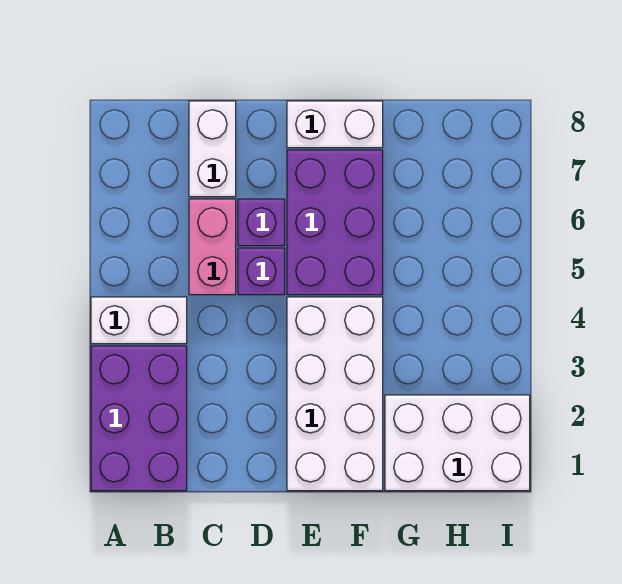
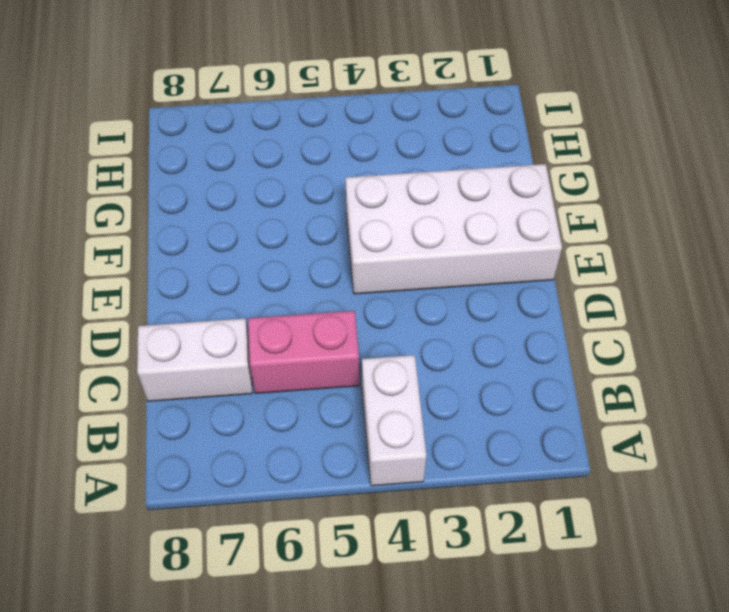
none -> purple brick A1:B3 level 1
none -> purple brick D5 level 1

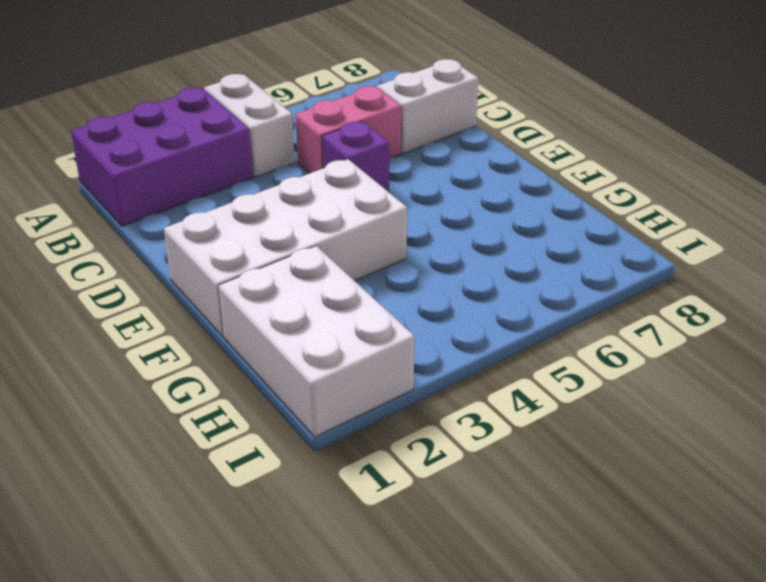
none -> purple brick D6 level 1
none -> purple brick E5:F7 level 1

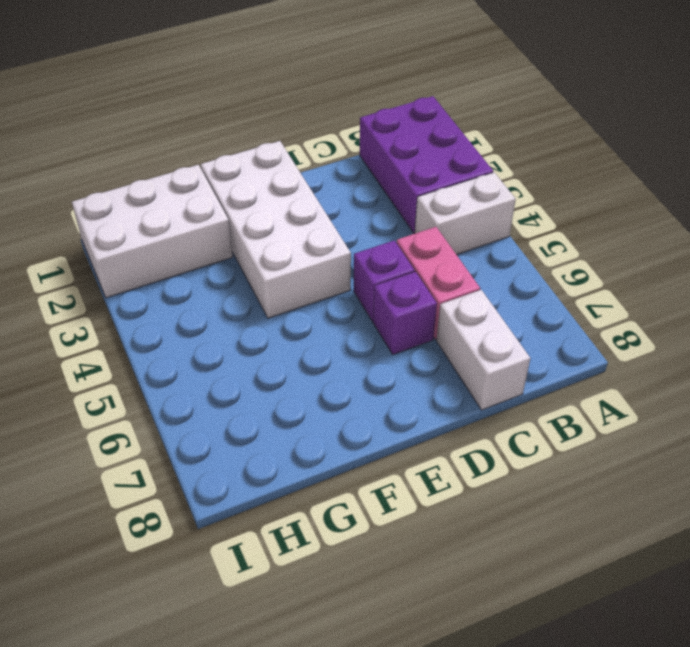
none -> purple brick E5:F7 level 1
none -> white brick E8:F8 level 1

